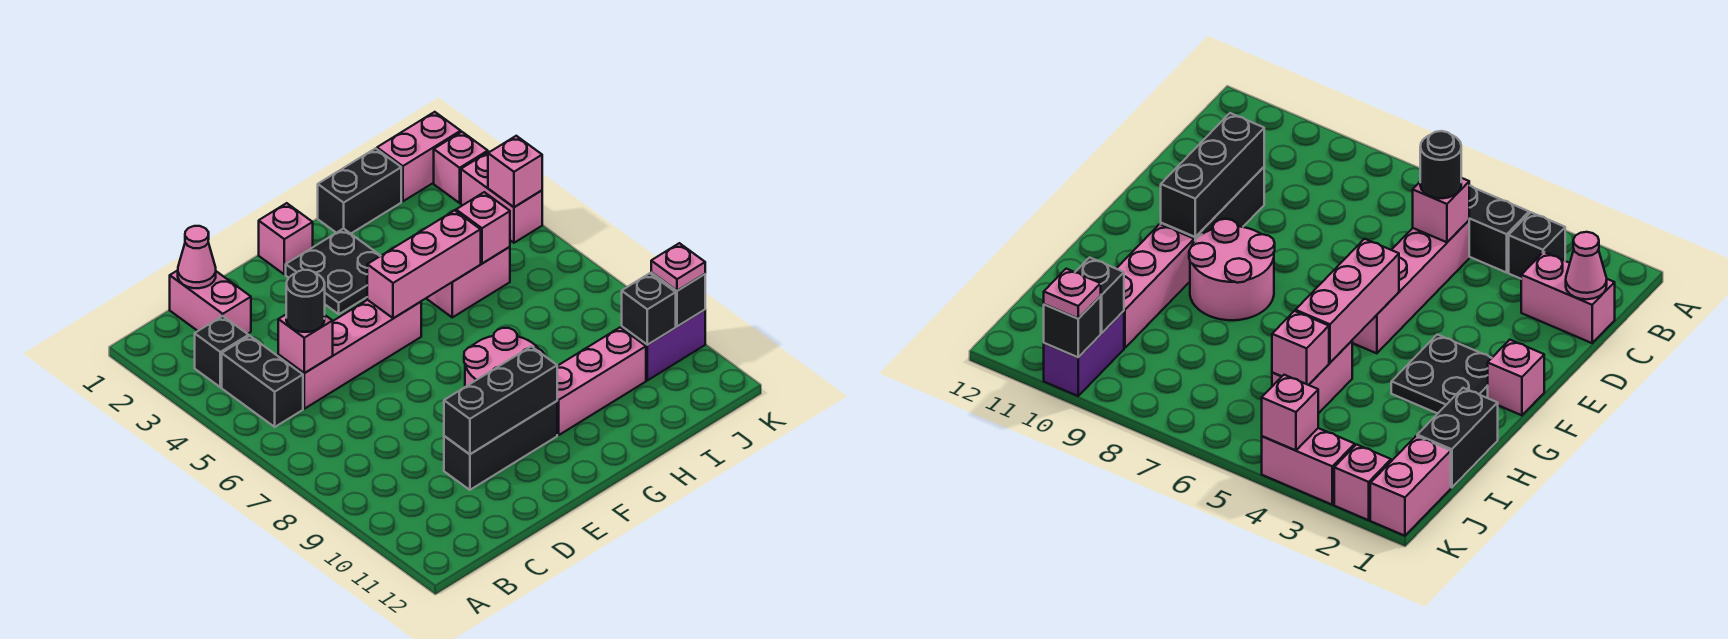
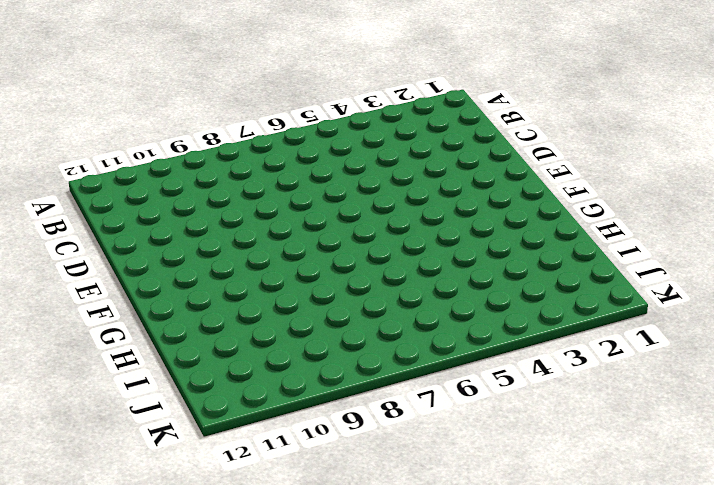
none -> black brick B3 level 1
none -> black brick B4:B5 level 1
none -> pink brick C1:C2 level 1

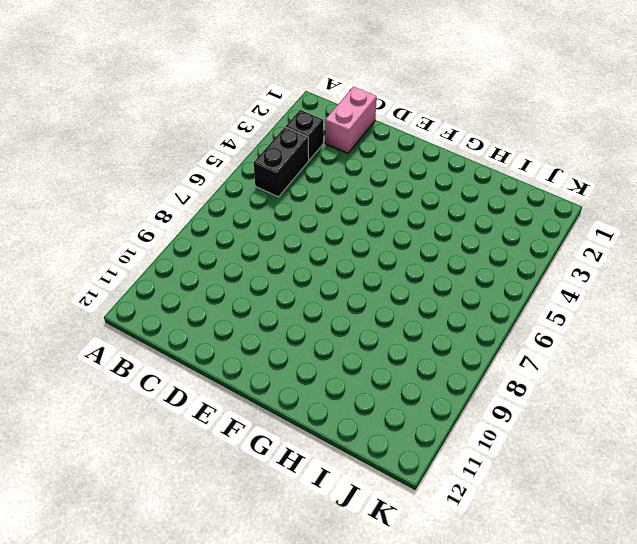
none -> pink brick C5:F5 level 1
none -> black brick D10:F10 level 1
none -> pink brick F1 level 1

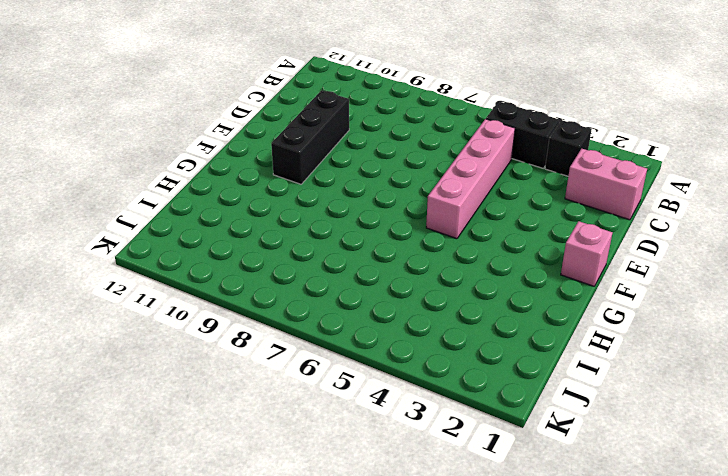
none -> black plate F2:G3 level 1
none -> pink round brick F8:G9 level 1
none -> pink brick G10:I10 level 1

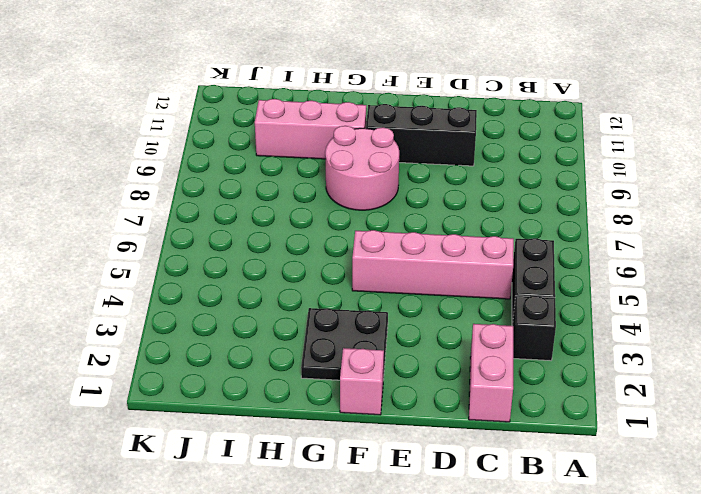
none -> black brick H1:I1 level 1
none -> pink brick H5:I5 level 1
none -> pink brick J1:K1 level 1

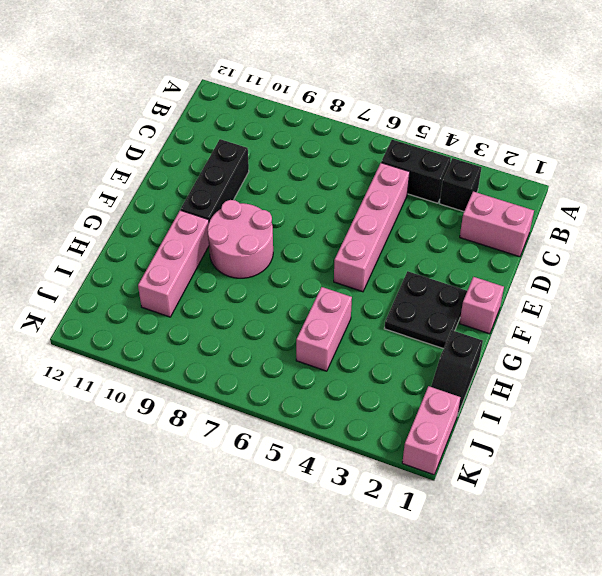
black slope H1:I1 level 1 top H -> black brick H1:I1 level 1
none -> purple brick J10:K10 level 1
none -> pink brick K2 level 1
none -> pink brick K3:K4 level 1

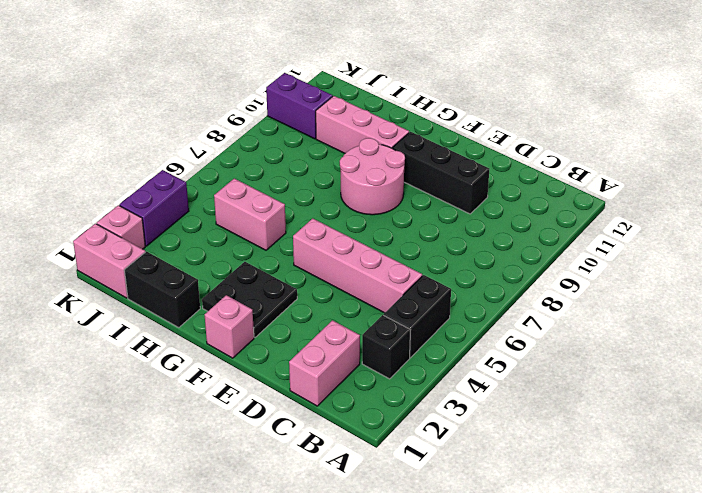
purple brick K3:K4 level 1 -> pink brick K3:K4 level 1
none -> pink cone C1 level 2
none -> pink brick C5 level 2
none -> black brick D10:F10 level 2

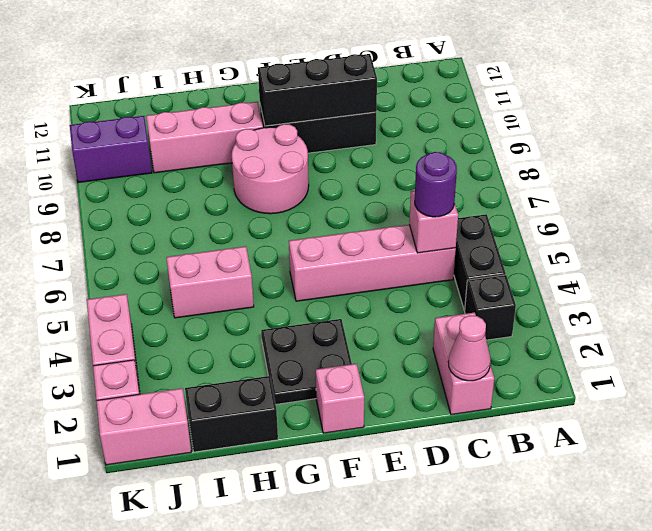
purple round brick C5 level 3 -> black round brick C5 level 3
none -> pink brick F5:H5 level 2
none -> pink brick I5 level 2
none -> black brick J10 level 2

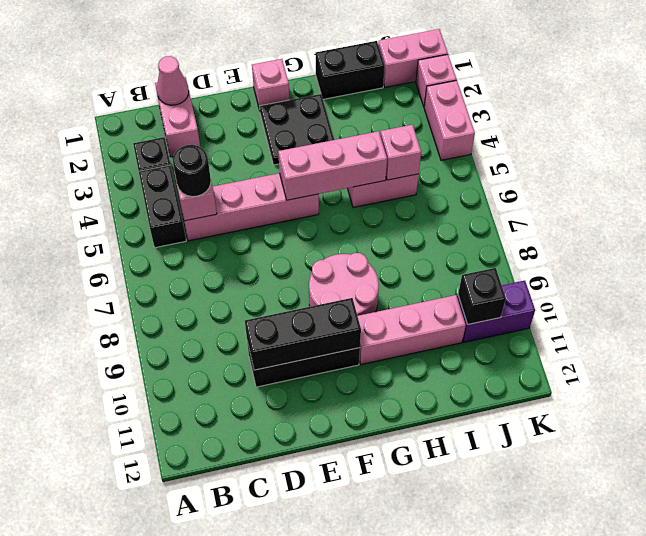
none -> pink brick K4 level 2
none -> black brick K10 level 2
none -> pink plate K10 level 3

